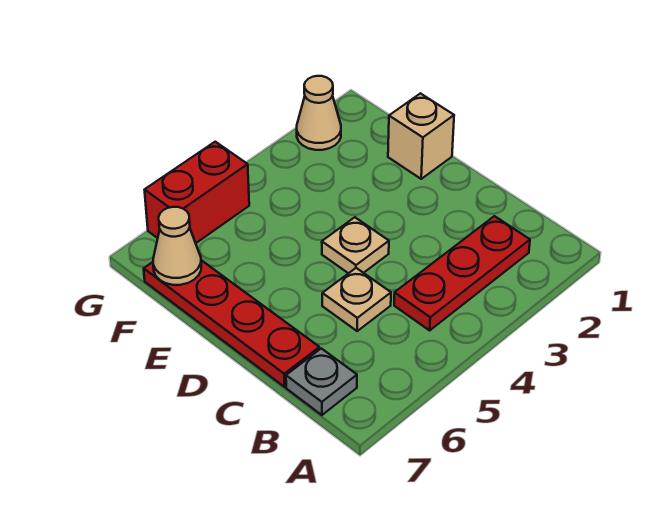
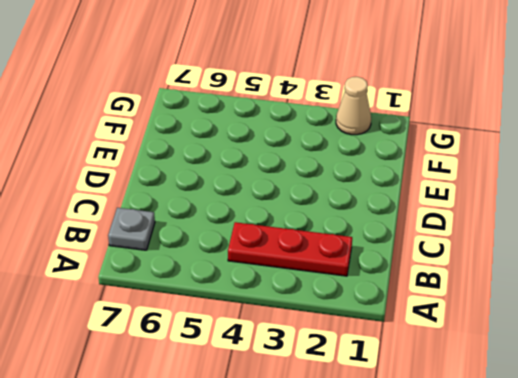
none -> tan plate C5 level 1
none -> red plate C7:F7 level 1

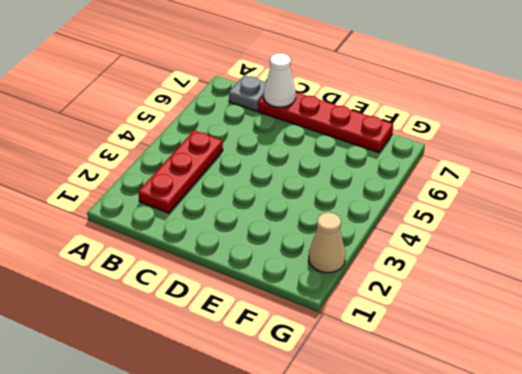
white cone C7 level 2 -> none
none -> tan plate C5 level 1
none -> tan plate D4 level 1

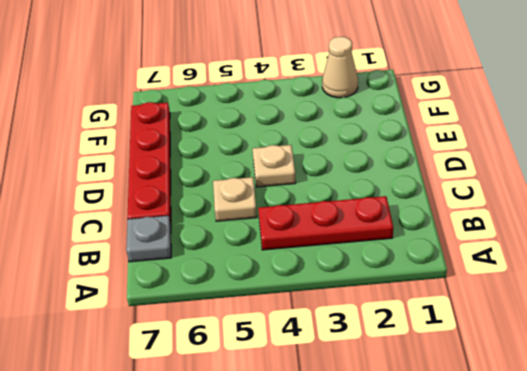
none -> tan brick E1 level 1
none -> red brick G5:G6 level 1

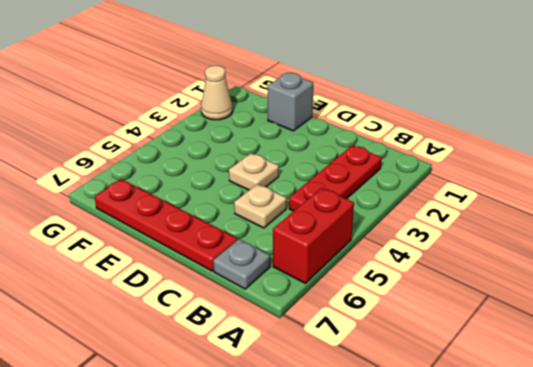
red brick A5:A6 level 1 -> red brick G5:G6 level 1
grey brick E1 level 1 -> tan brick E1 level 1
none -> tan cone F7 level 2

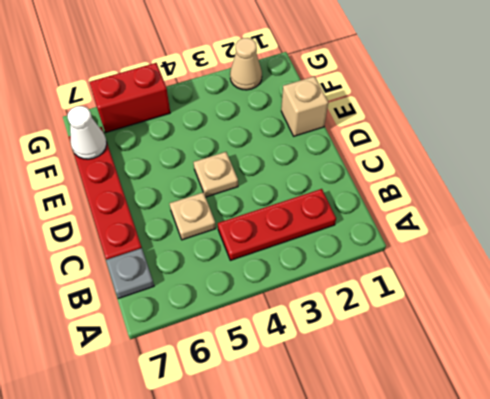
white cone F7 level 2 -> tan cone F7 level 2

